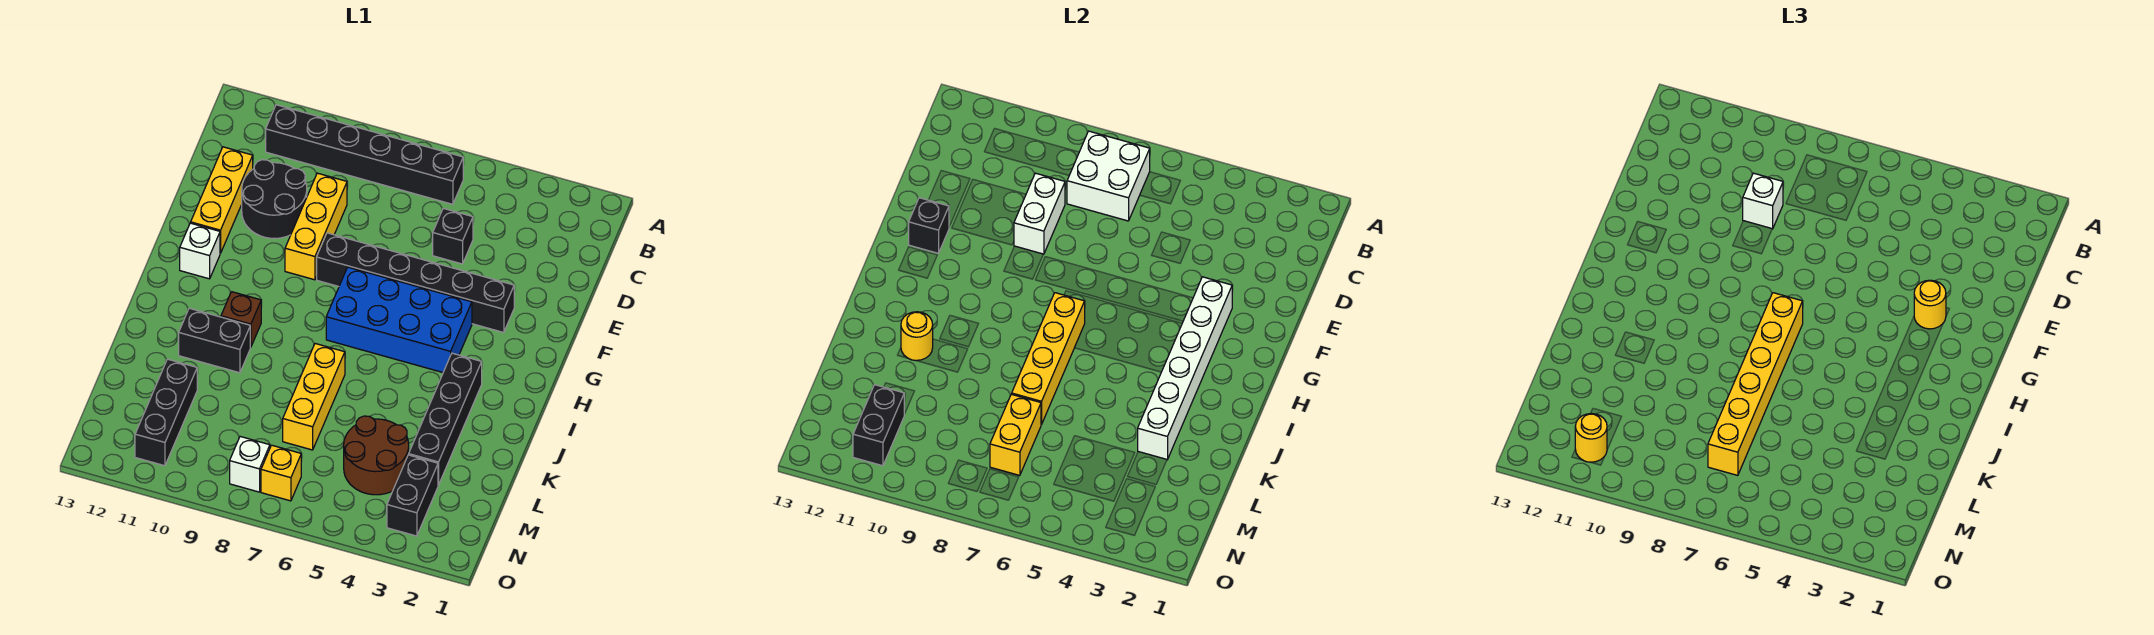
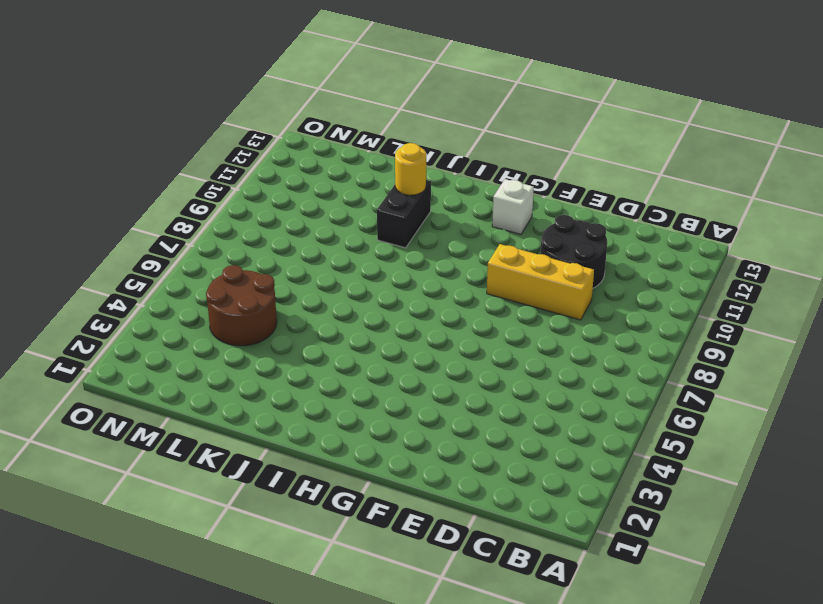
none -> black brick B6:B11 level 1
none -> black brick D5 level 1
none -> yellow brick D12:F12 level 1

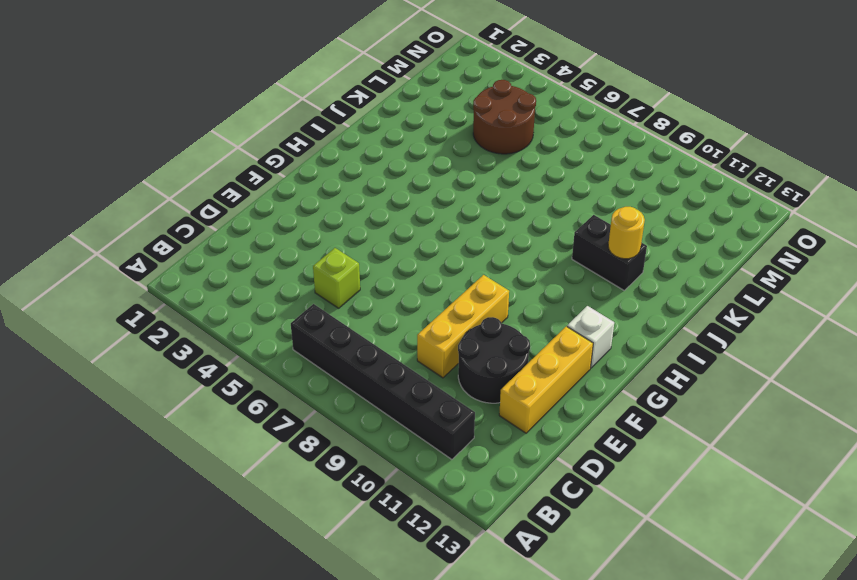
lime brick D5 level 1 -> black brick D5 level 1
none -> black brick F3:F8 level 1
none -> blue brick G4:H7 level 1
none -> black brick I3:L3 level 1

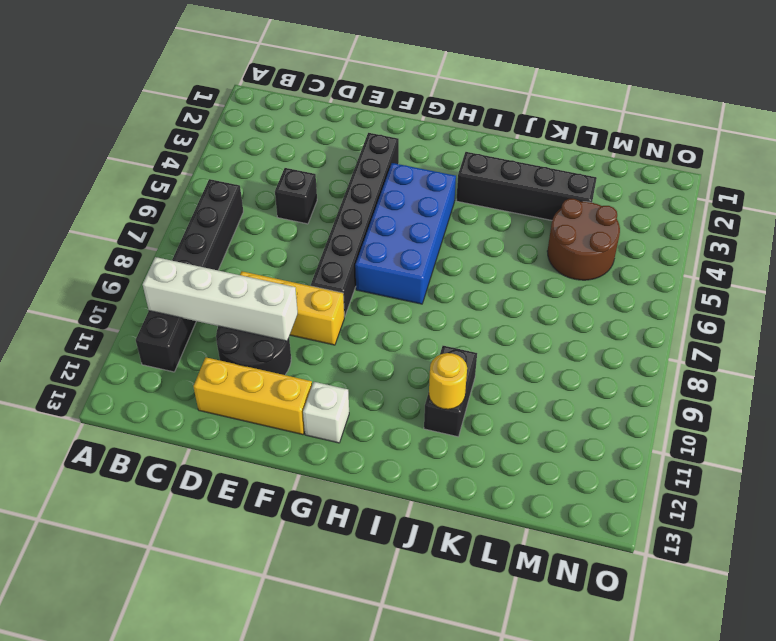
white brick B10:E10 level 2 -> none
none -> brown brick I10 level 1
none -> yellow brick J7:L7 level 1
none -> black brick L11:N11 level 1

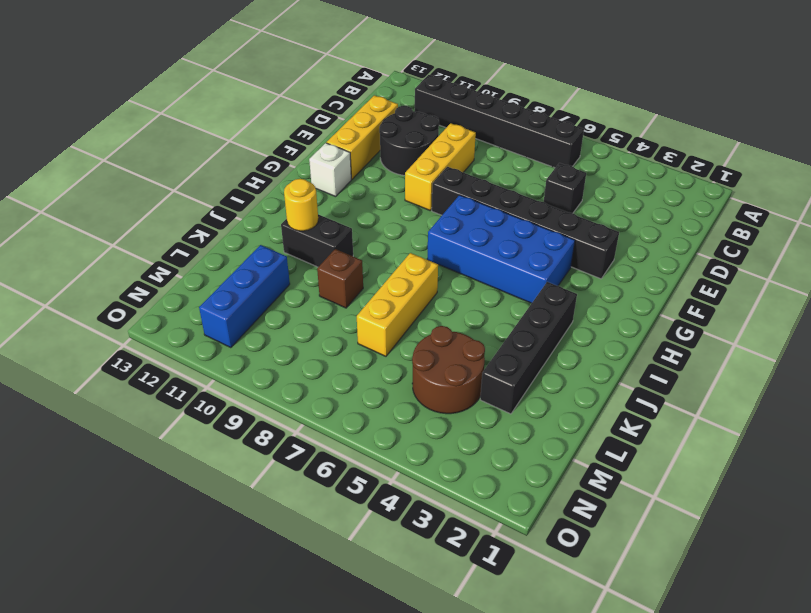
brown brick K9 level 1 -> brown brick I10 level 1
blue brick L11:N11 level 1 -> black brick L11:N11 level 1
none -> black brick M3:N3 level 1
none -> yellow brick N7 level 1
none -> white brick N8 level 1

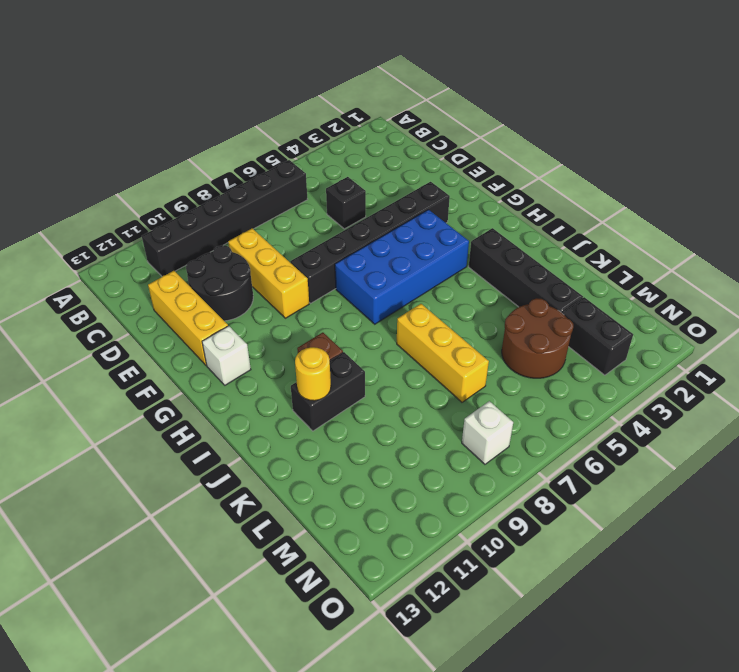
none -> black brick L11:N11 level 1
none -> yellow brick N7 level 1
none -> white brick B7:C8 level 2

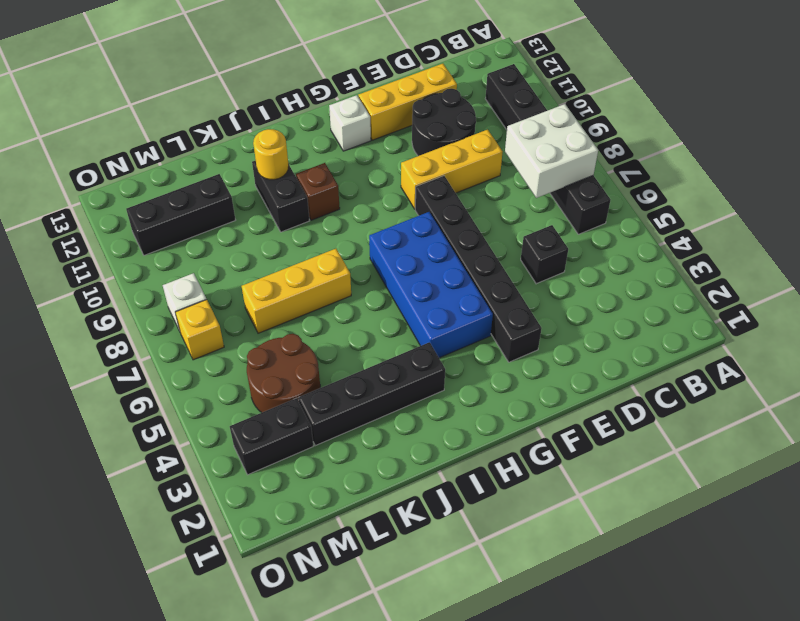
none -> white brick D9:E9 level 2
none -> white brick F3:K3 level 2
none -> black brick F12 level 2

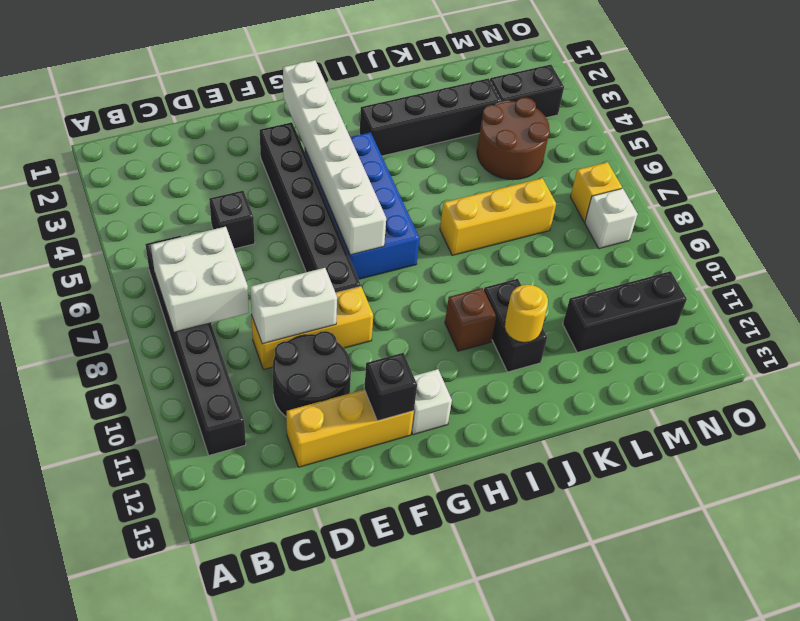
white brick G2:G7 level 2 -> white brick F3:K3 level 2
none -> yellow brick H7:K7 level 2
none -> yellow brick L7:M7 level 2
none -> black brick M11:N11 level 2

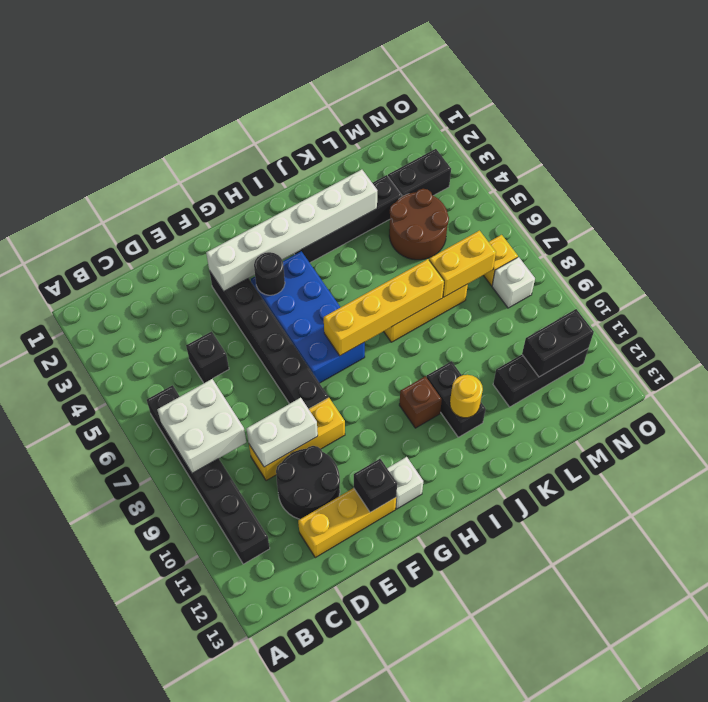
black round brick G4 level 2 -> none
none -> white brick D9 level 3
none -> yellow round brick F3 level 3
none -> yellow brick H7:M7 level 3

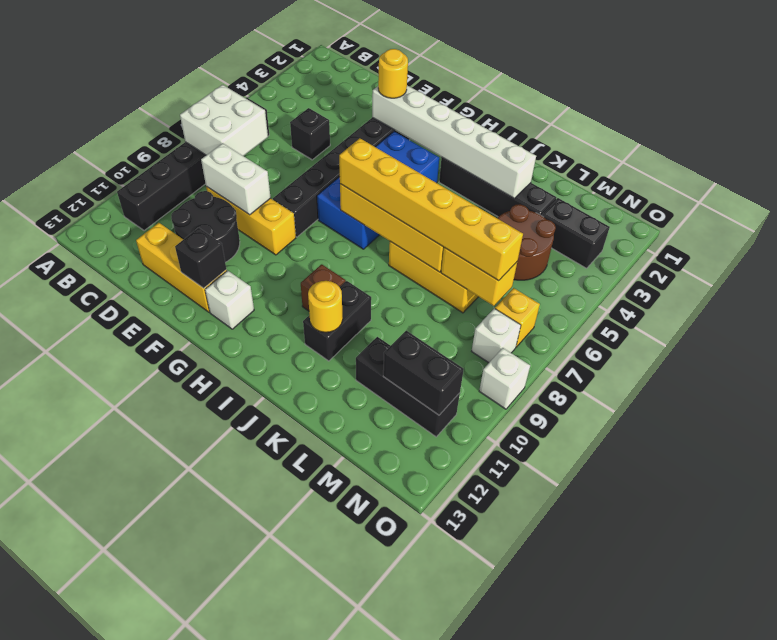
white brick O9 level 1 -> white brick D9 level 3
none -> yellow round brick N11 level 3

